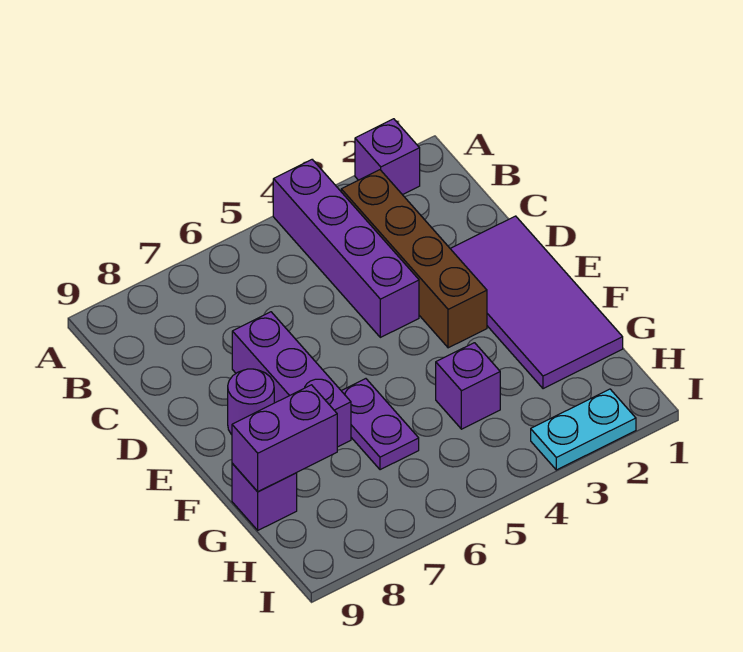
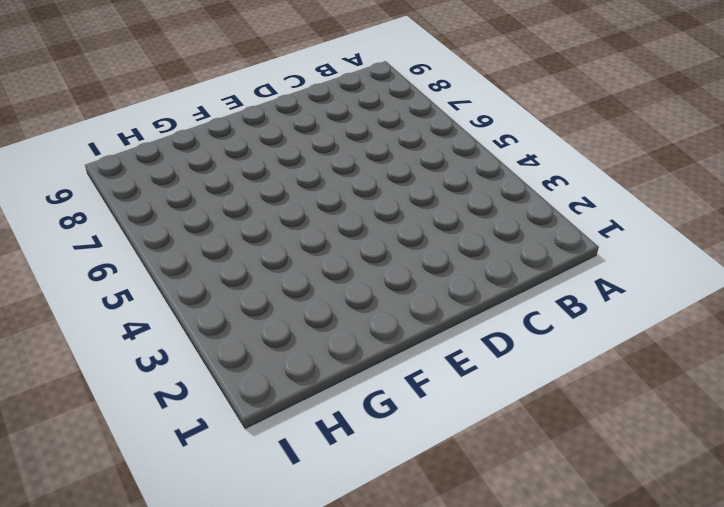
none -> purple brick A2 level 1
none -> purple brick A4:D4 level 1

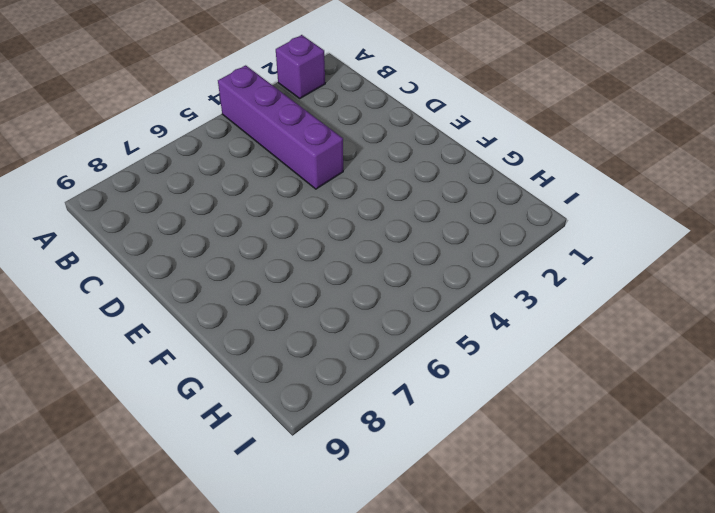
none -> brown brick B3:E3 level 1
none -> purple tile D1:G2 level 1

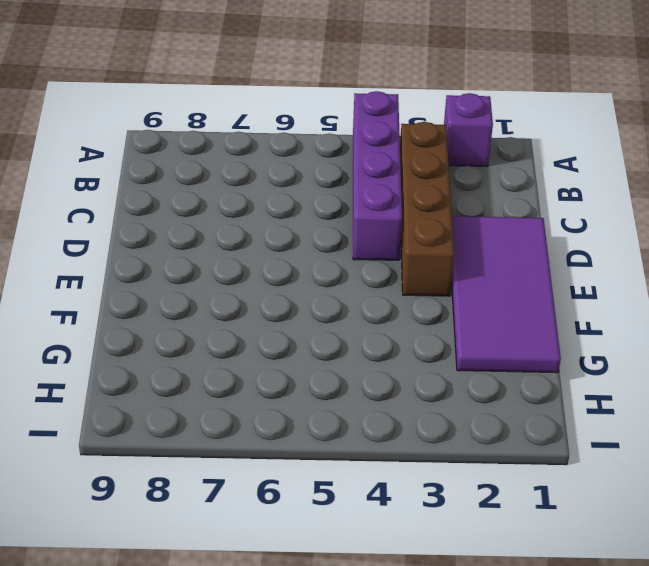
none -> purple brick D7:F7 level 1
none -> purple round brick E8 level 1

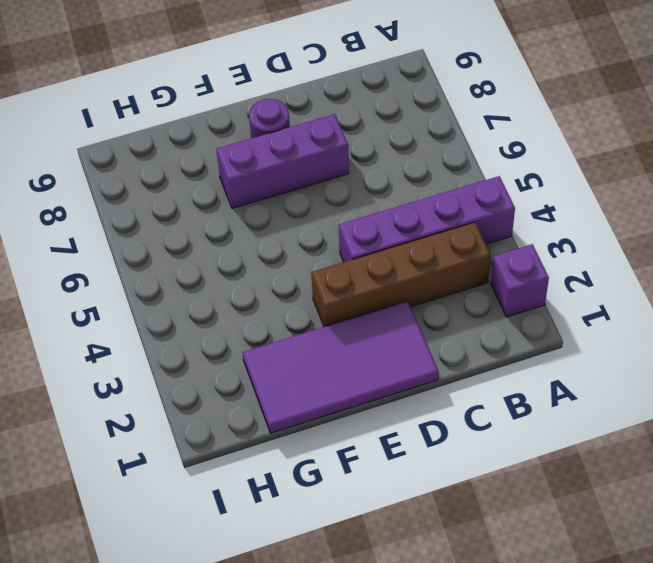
none -> purple plate F6:G6 level 1
none -> purple brick G4 level 1

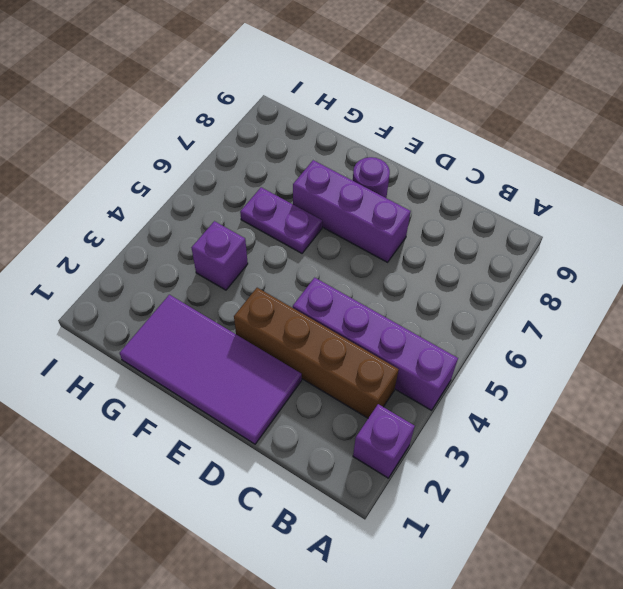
none -> purple brick G9 level 1
none -> cyan plate I2:I3 level 1

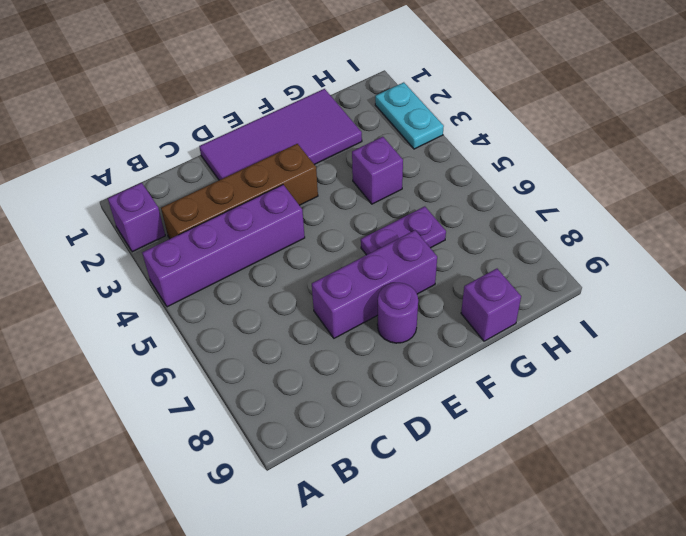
none -> purple brick G8:G9 level 2

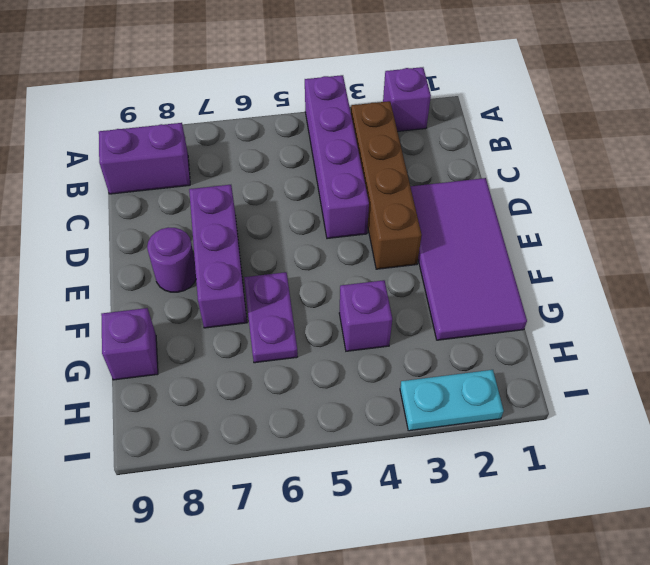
purple brick B8:B9 level 1 -> purple brick G8:G9 level 2

